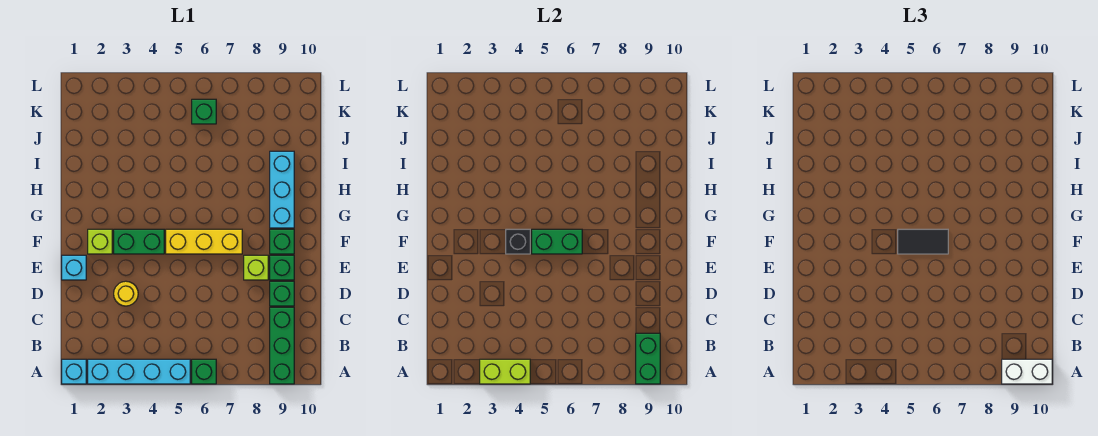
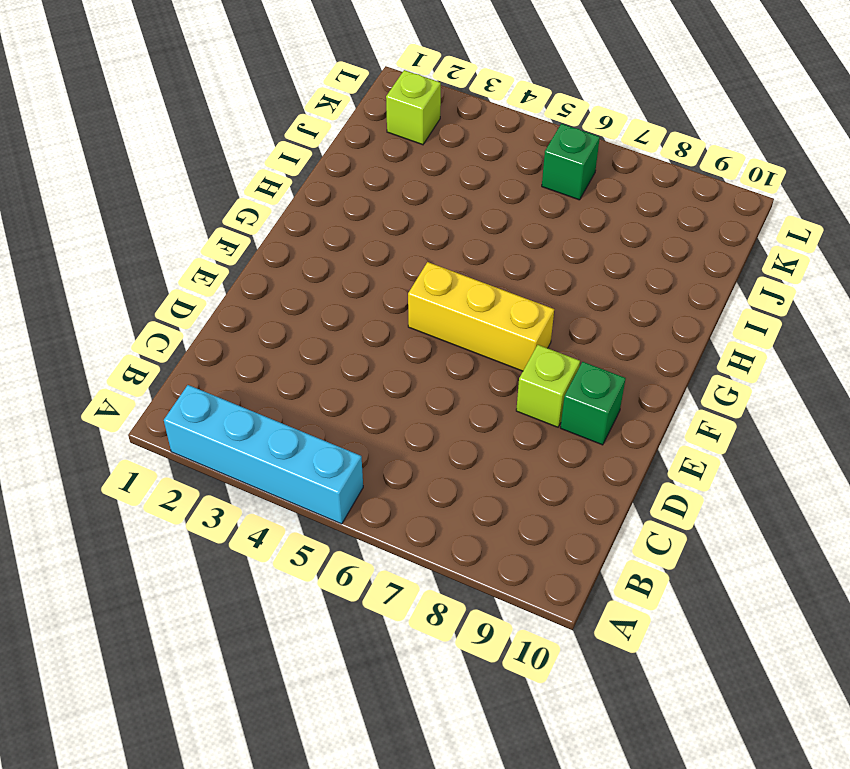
lime brick K2 level 1 -> lime brick F2 level 1
none -> cyan brick A1 level 1
none -> green brick A6 level 1
none -> green brick A9:C9 level 1

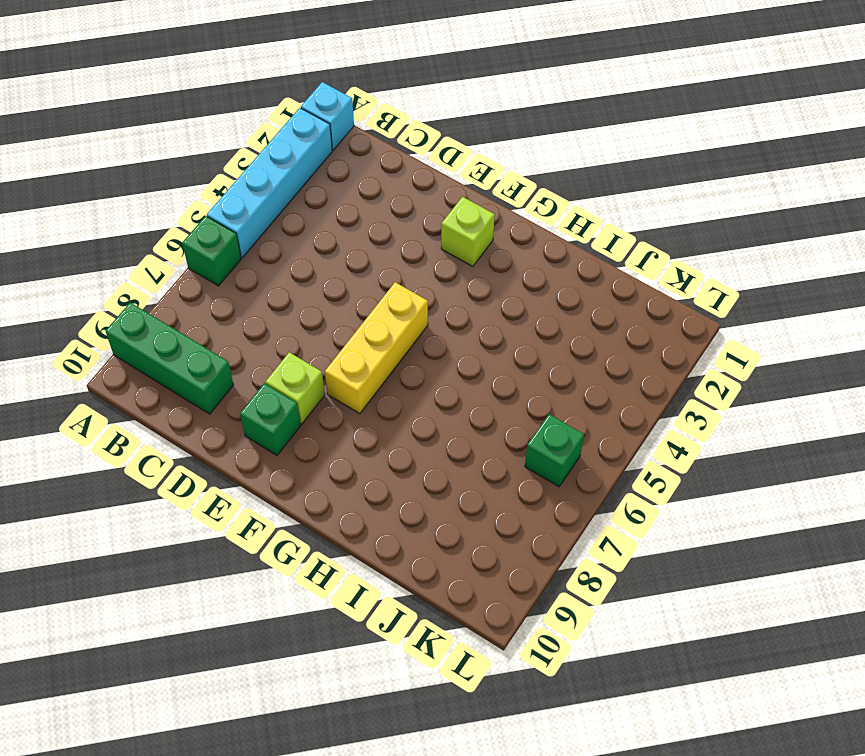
none -> yellow round brick D3 level 1
none -> green brick D9 level 1
none -> cyan brick E1 level 1

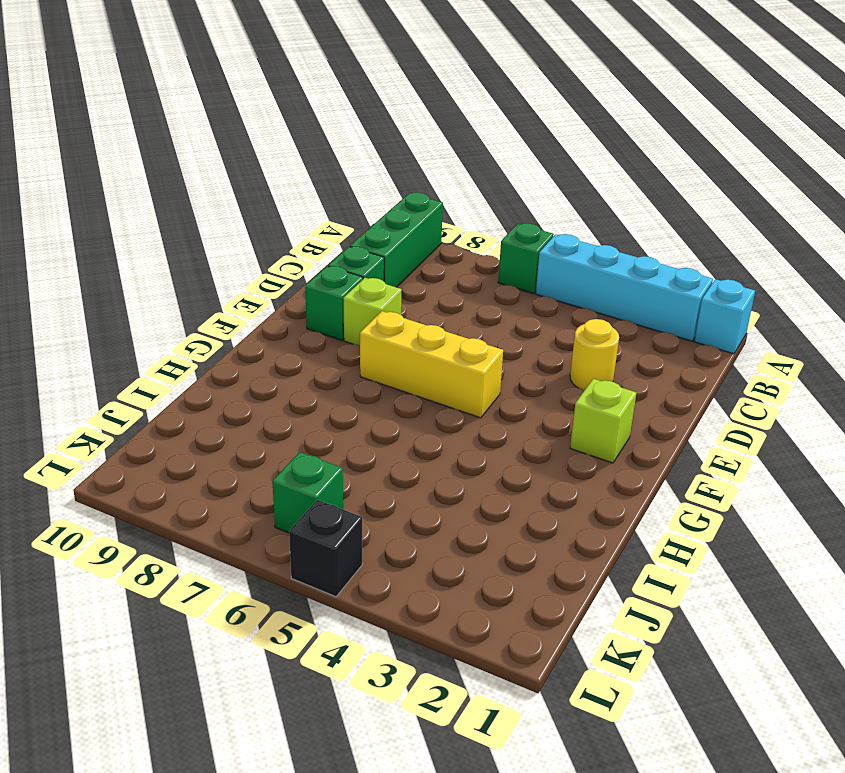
black brick L5 level 1 -> black brick F4 level 2
none -> cyan brick E1 level 1
none -> green brick F3:F4 level 1
none -> green brick F9 level 1

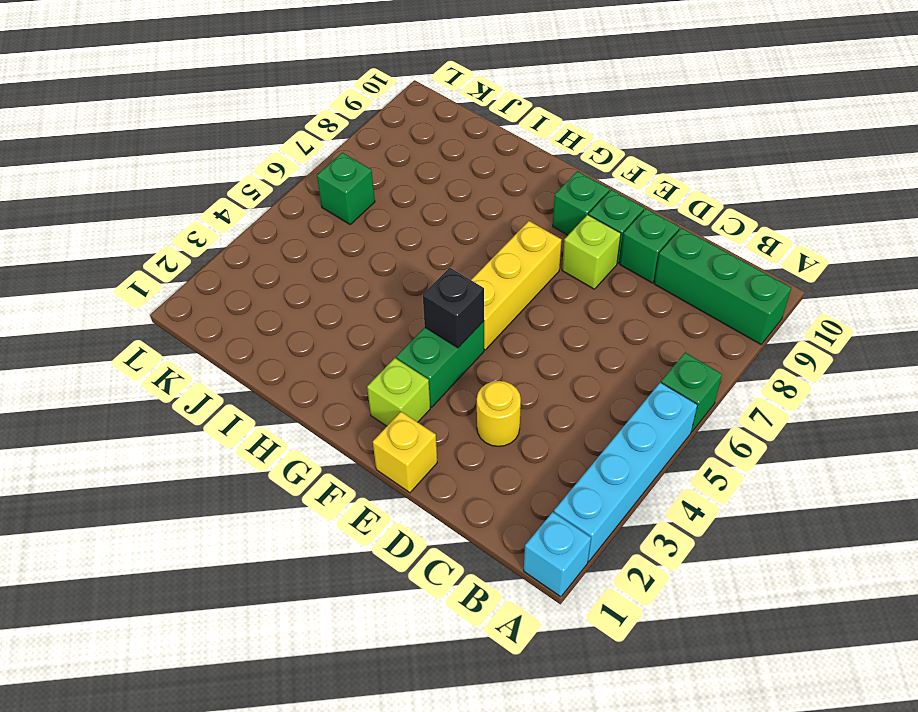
yellow brick E1 level 1 -> cyan brick E1 level 1
none -> cyan brick G9:I9 level 1
none -> lime brick A3:A4 level 2
none -> green brick A9:B9 level 2

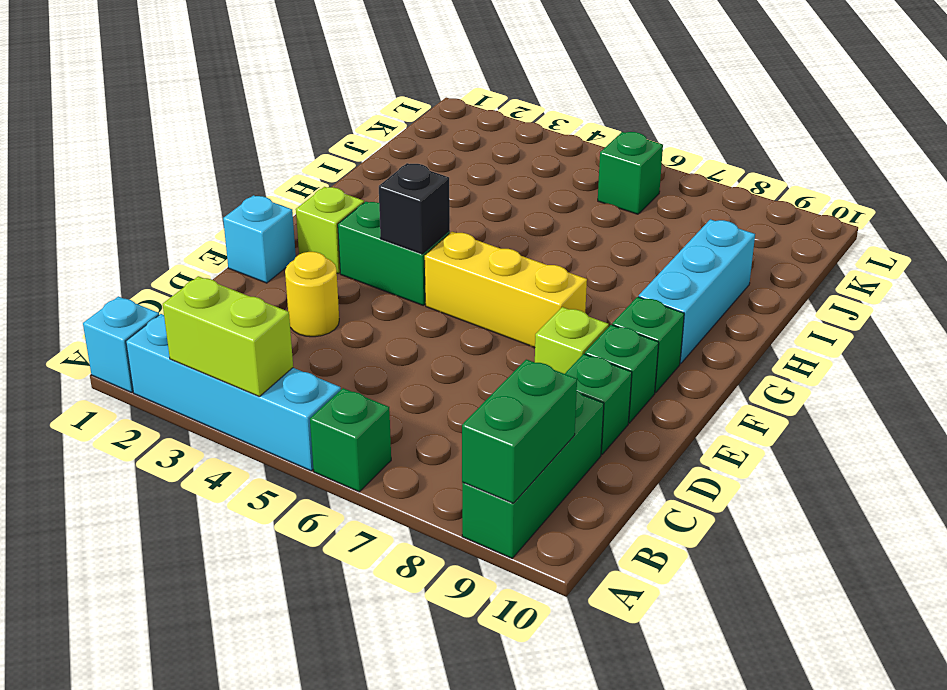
none -> green brick F5:F6 level 2
none -> white brick A9:A10 level 3
none -> black tile F5:F6 level 3

